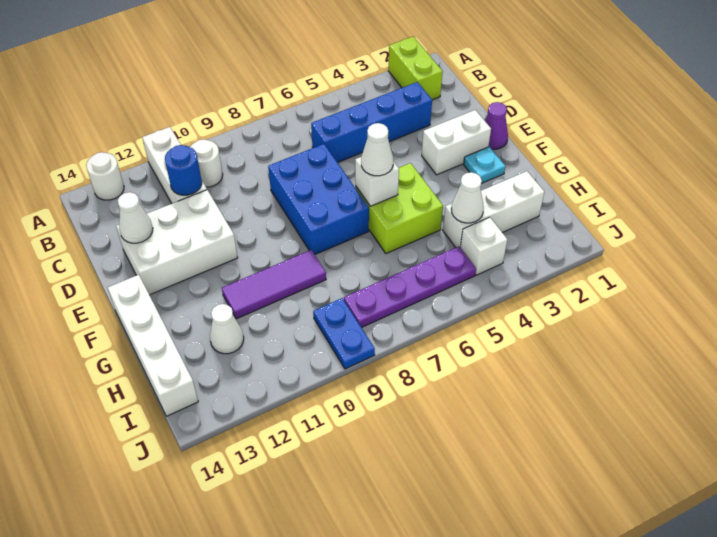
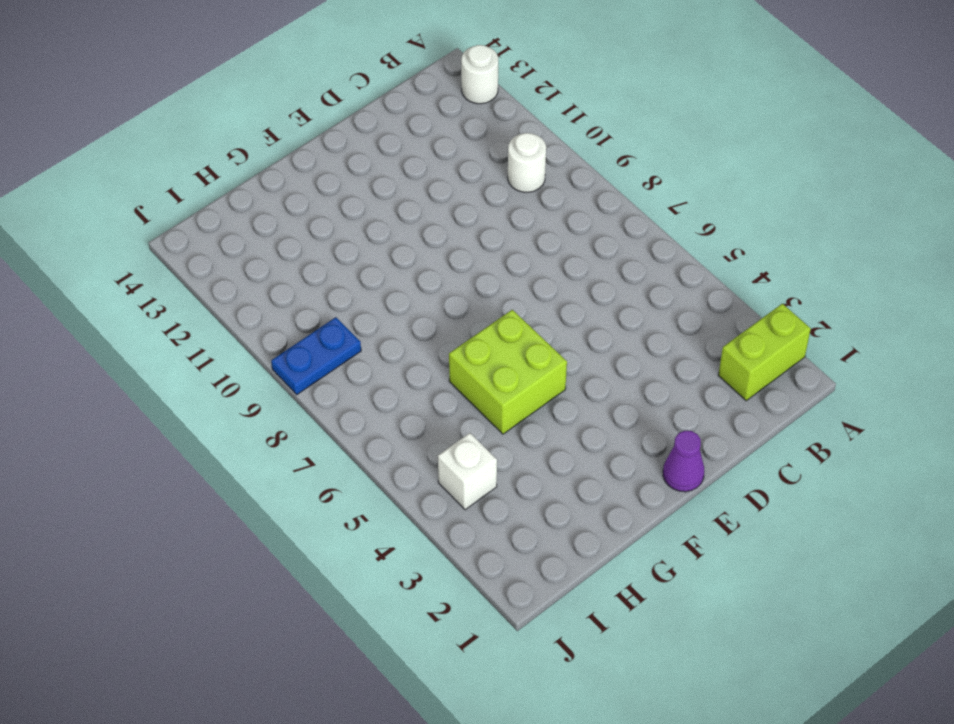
none -> white brick A11:C11 level 1
none -> blue brick C3:C6 level 1
none -> blue brick D7:F8 level 1

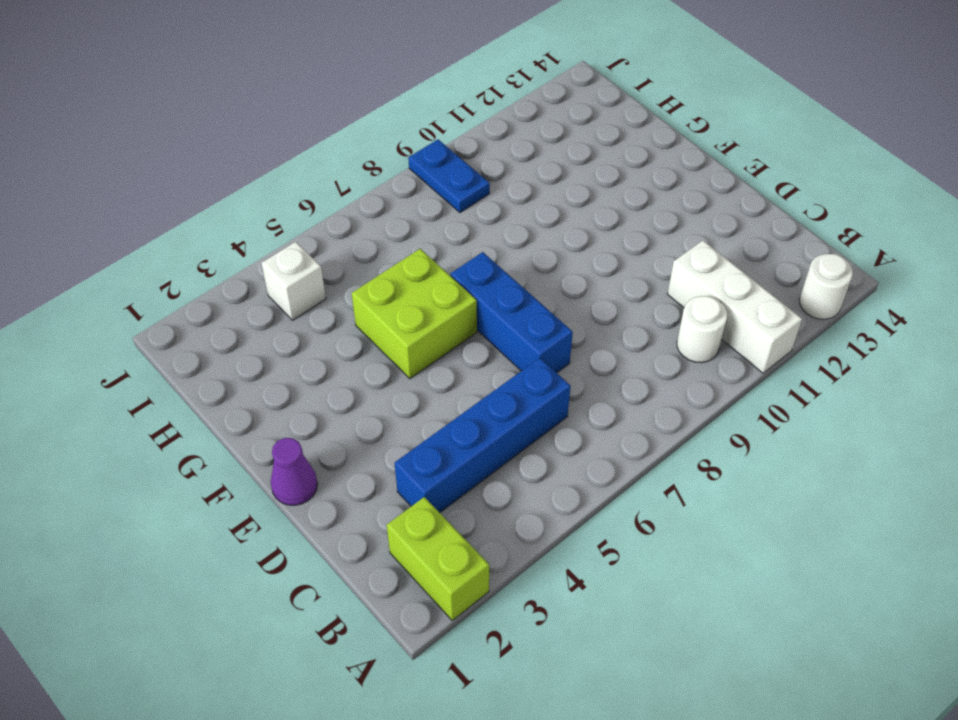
blue brick D7:F7 level 1 -> blue brick D7:F8 level 1
none -> white brick D11:E13 level 1
none -> white brick E2:E3 level 1
none -> cyan plate F2 level 1

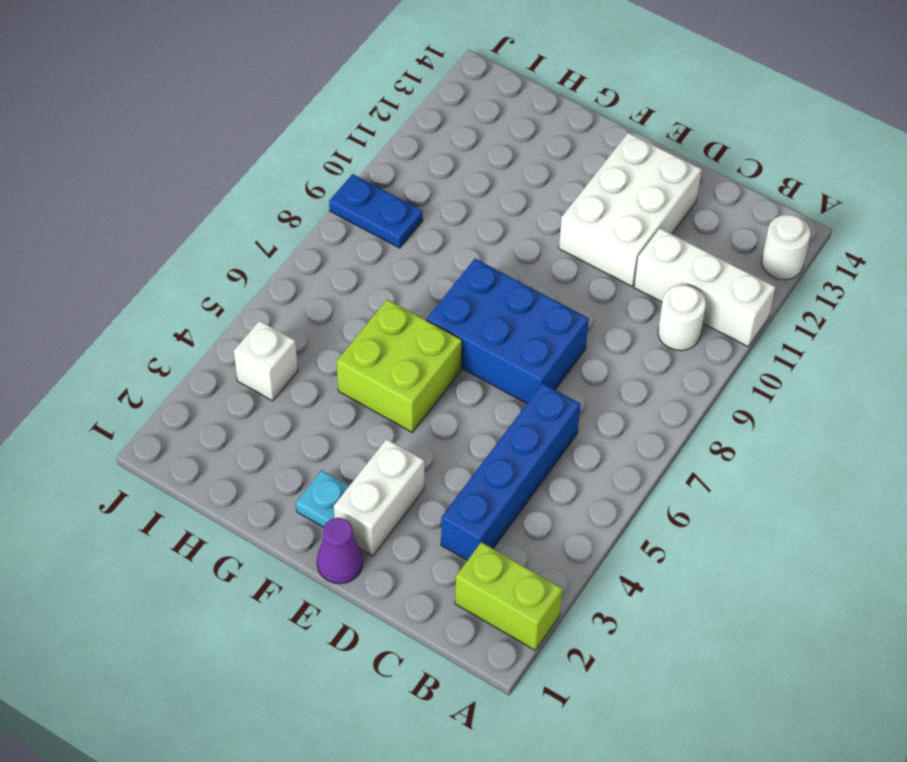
none -> white brick F14:I14 level 1
none -> purple tile G9:G11 level 1
none -> white brick H2:H4 level 1

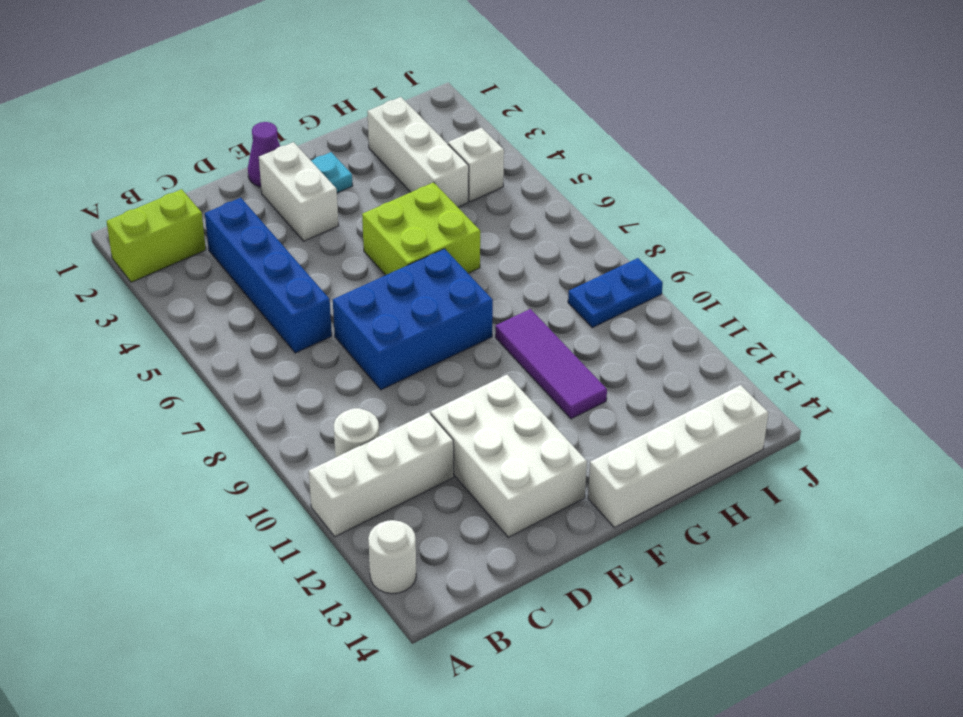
none -> white cone H12 level 1
none -> purple plate I5:I8 level 1
none -> blue round brick C11 level 2

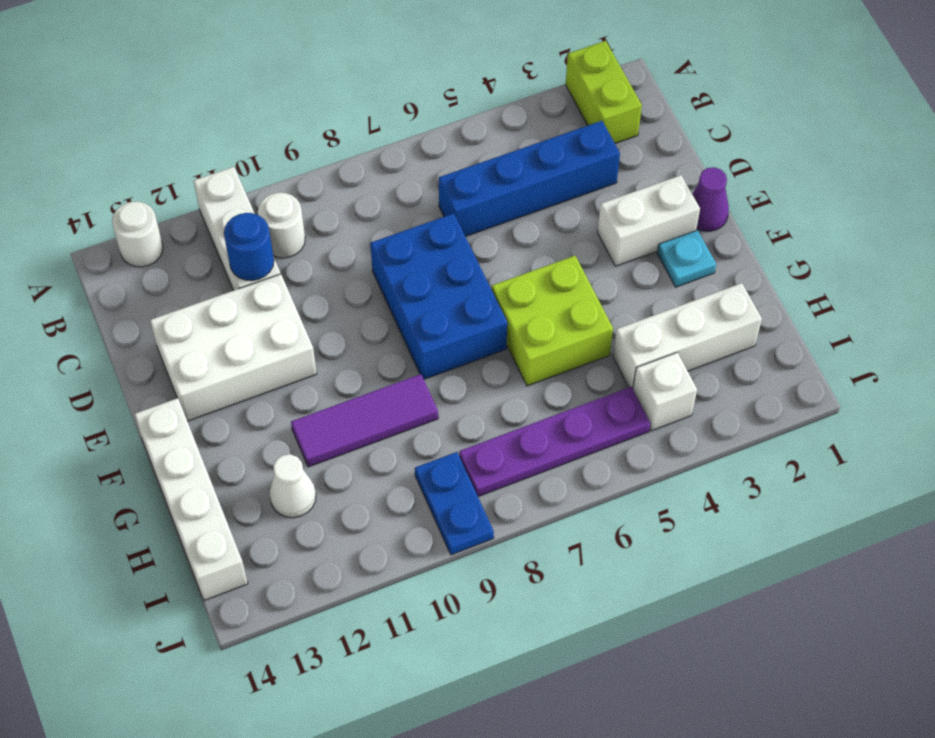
none -> white cone D13 level 2
none -> white brick F6 level 2
none -> white cone H4 level 2

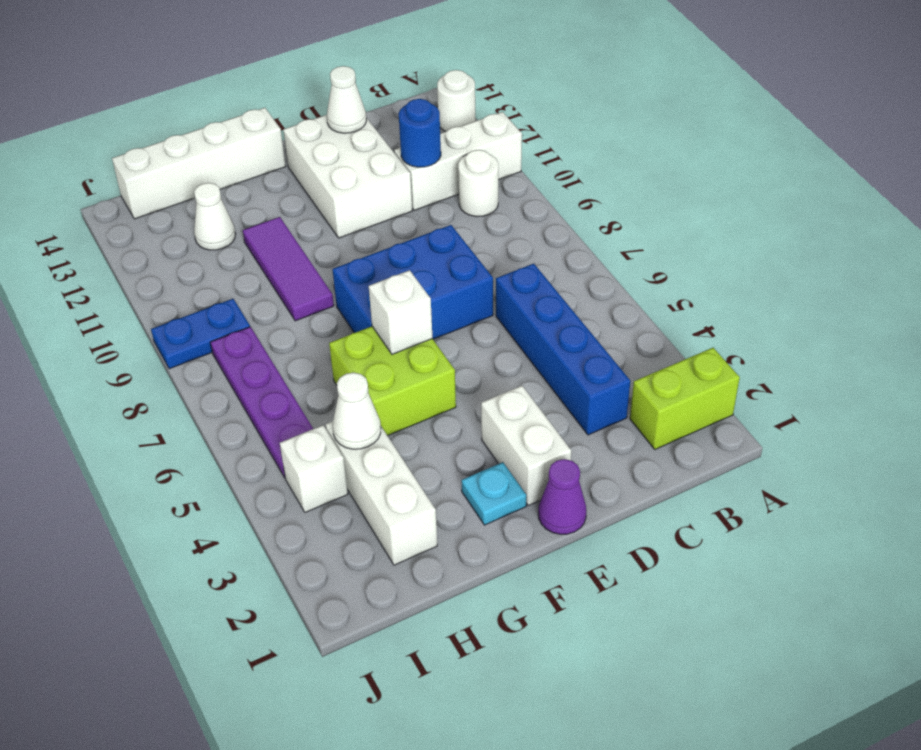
none -> white cone F6 level 3

